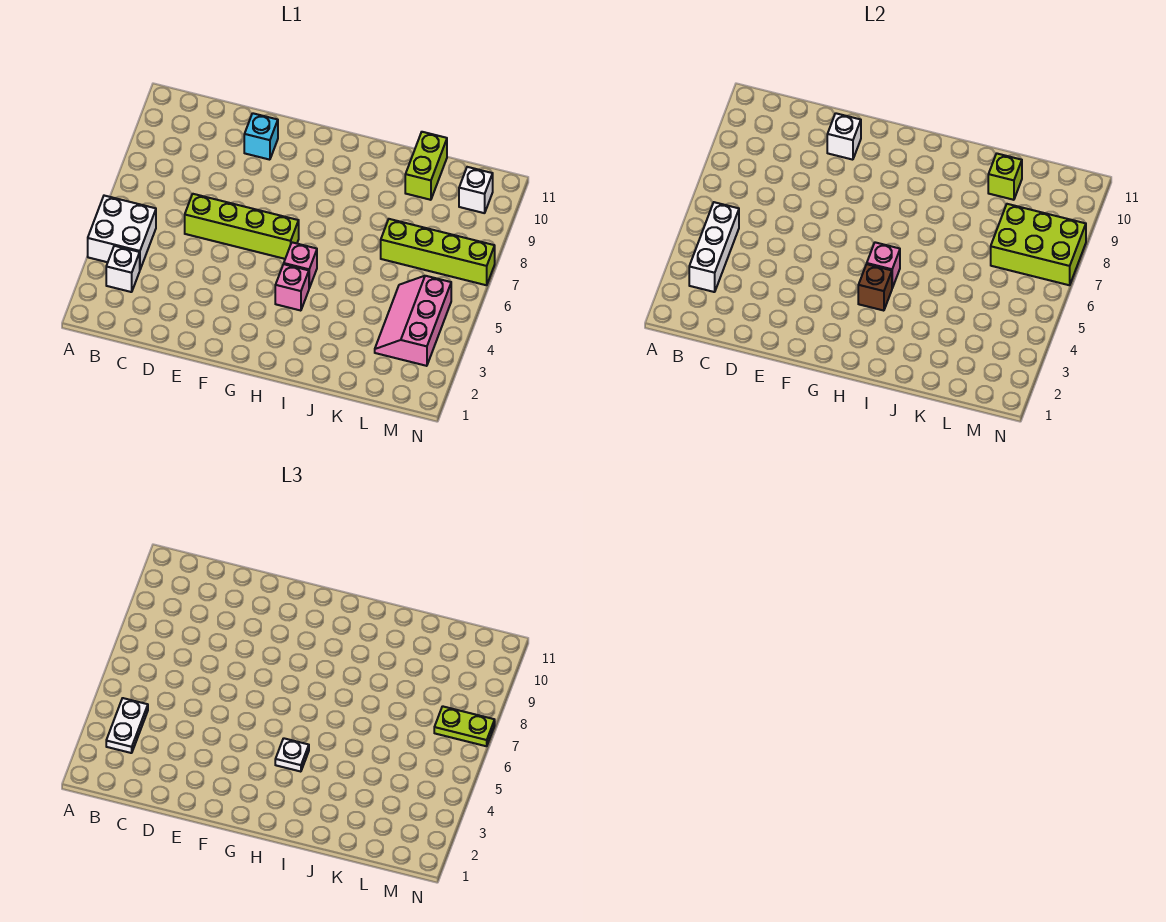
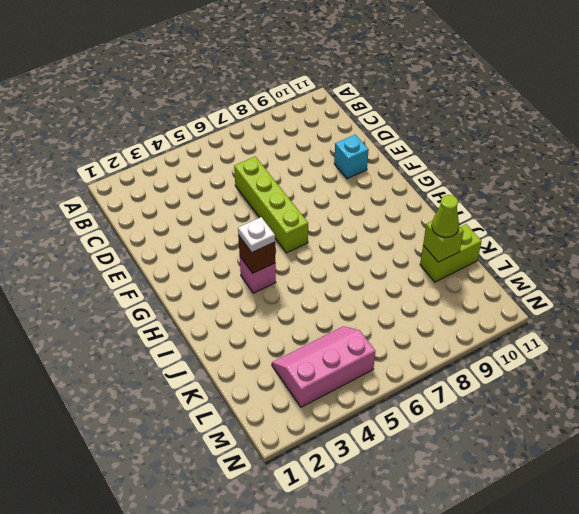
lime cone K10 level 3 -> none
none -> white brick A4:B5 level 1
none -> white brick B3 level 1
none -> pink brick H5 level 1

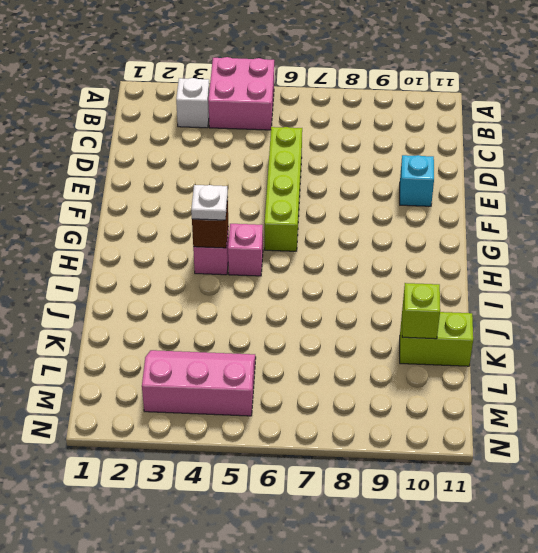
pink brick A4:B5 level 1 -> white brick A4:B5 level 1
none -> lime brick K7:N7 level 1
none -> white brick M10 level 1
none -> white brick B3:B5 level 2

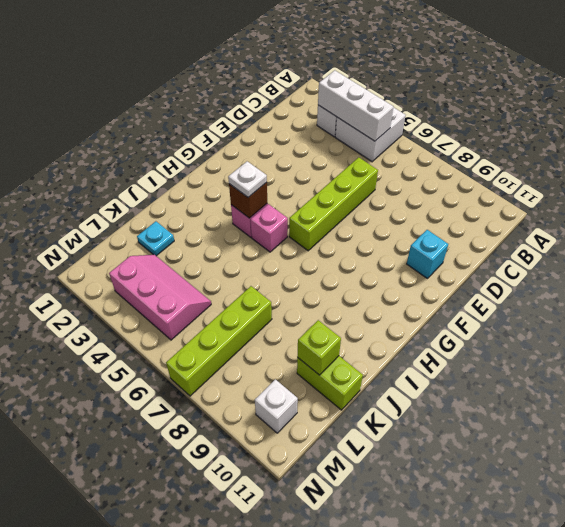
cyan plate K2 level 1 -> none
none -> white brick E10 level 2
none -> pink brick H5 level 2
none -> lime brick L7:N8 level 2

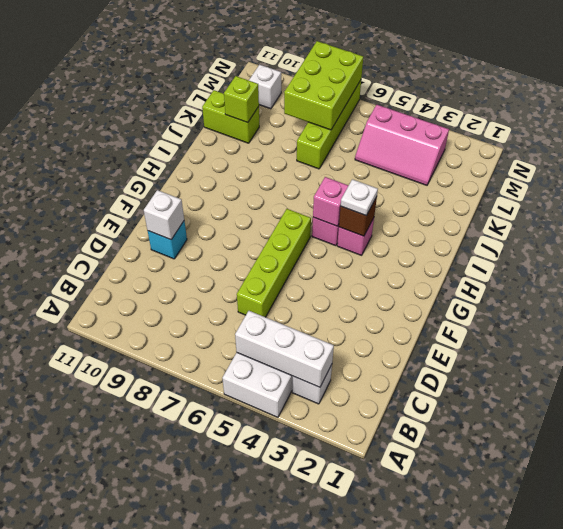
none -> white plate B3:B4 level 3
none -> lime plate M7:N7 level 3

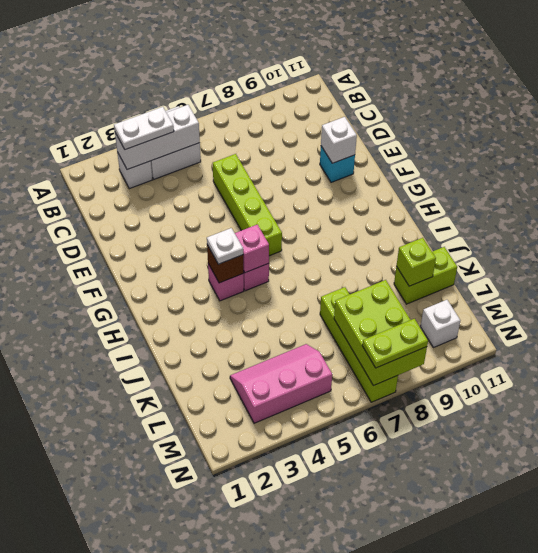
lime plate N7:N8 level 3 -> lime plate M7:N7 level 3

